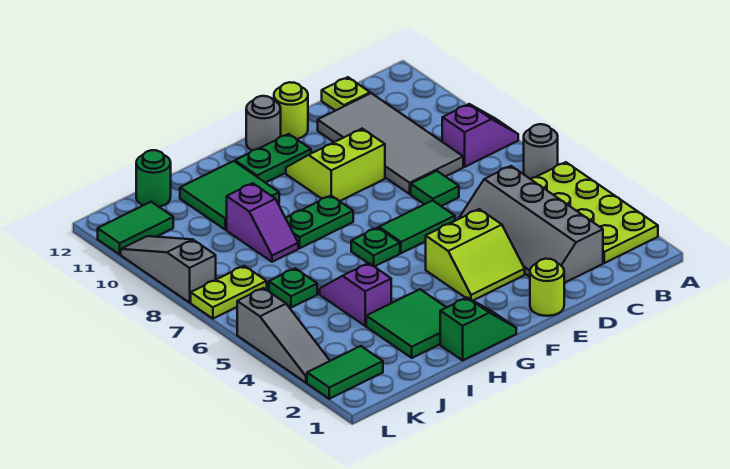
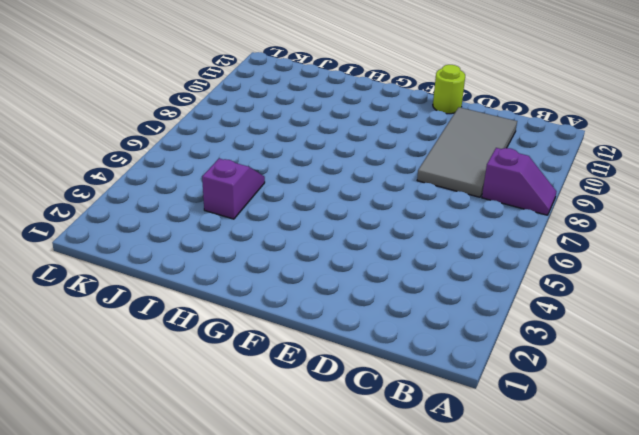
none -> lime plate A2:B5 level 1
none -> grey round brick A6 level 1
none -> grey slope C2:D5 level 1 top C

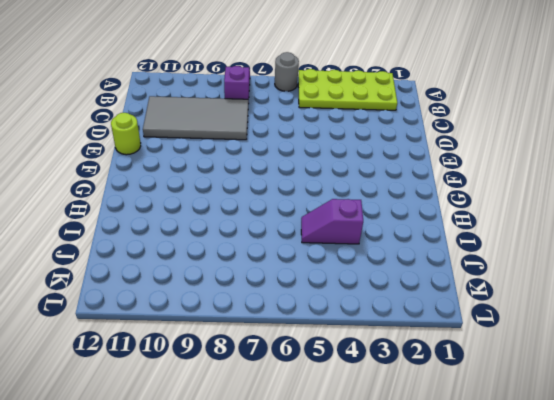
none -> grey slope C2:D5 level 1 top C
none -> lime plate C12 level 1
none -> green tile D7 level 1

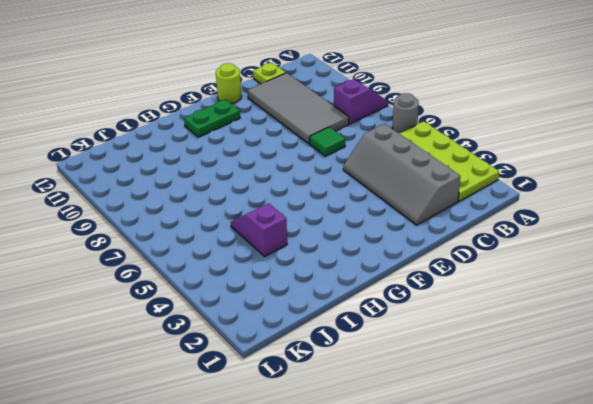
none -> lime round brick E1 level 1
none -> lime slope E3:F4 level 1 top 4
none -> green tile E6:F6 level 1

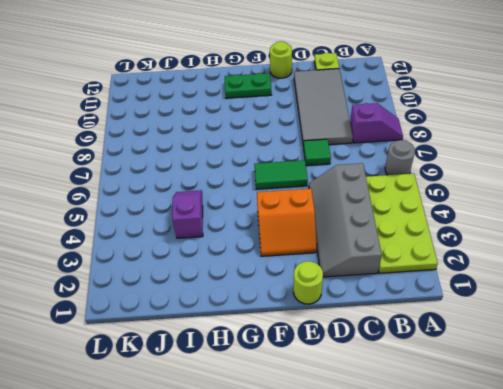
orange slope E3:F4 level 1 top 4 -> lime slope E3:F4 level 1 top 4
none -> lime slope E9:F10 level 1 top 9
none -> grey round brick F12 level 1
none -> green slope G1:H1 level 1 top H

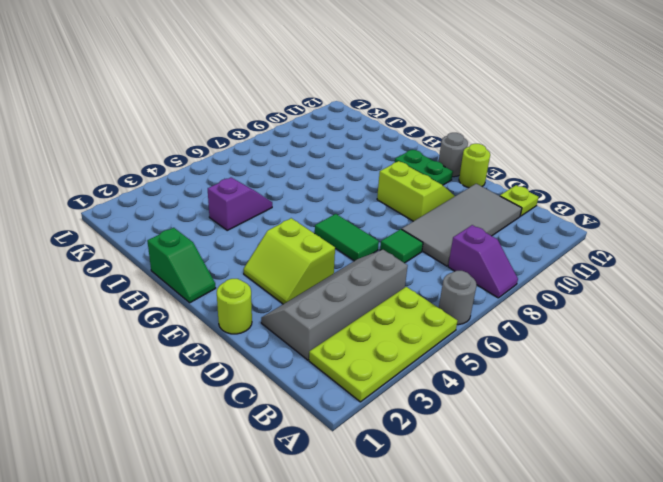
none -> green plate G6 level 1
none -> green plate G8:H8 level 1
none -> green tile H2:I3 level 1

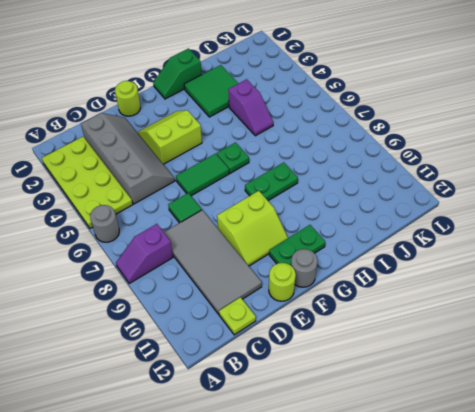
none -> green tile H10:I11 level 1
none -> purple slope I8:I9 level 1 top 9
none -> green plate J6 level 1

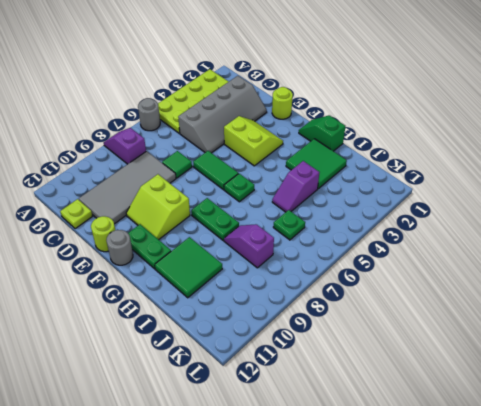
purple slope I8:J8 level 1 top J -> purple slope I8:I9 level 1 top 9
none -> green round brick J12 level 1
none -> green tile K2:L2 level 1
none -> lime plate K7:L7 level 1

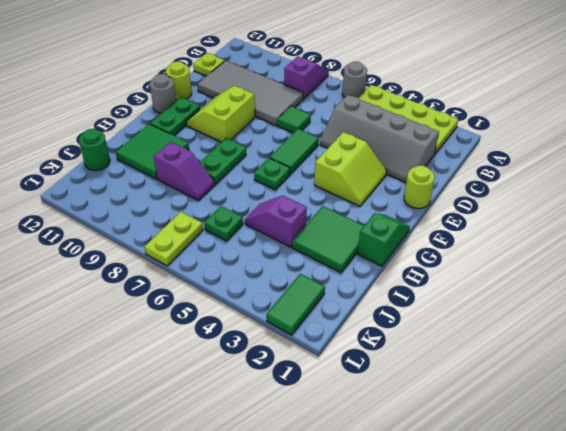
none -> green tile K11:L11 level 1
none -> grey slope L3:L5 level 1 top 5
none -> grey slope L8:L10 level 1 top 8

